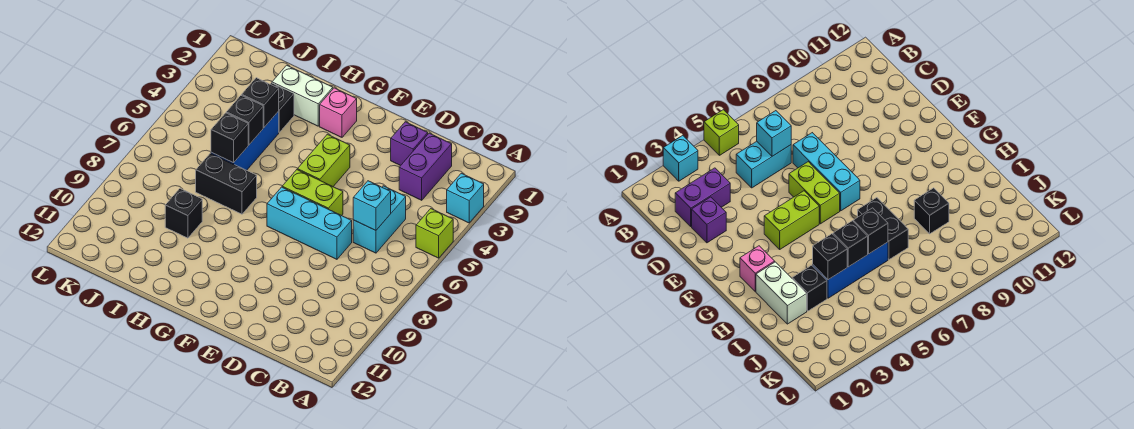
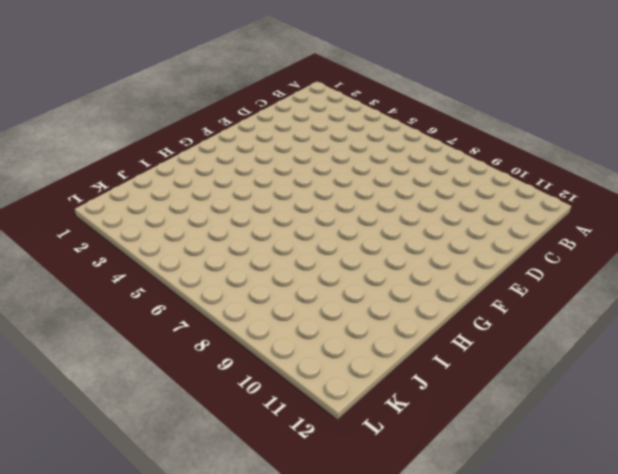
none -> cyan brick A3 level 1
none -> lime brick A5 level 1
none -> purple brick C2:C3 level 1

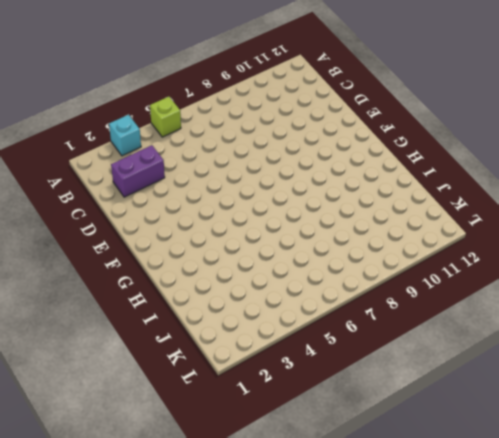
none -> cyan brick C5:C6 level 1
none -> purple brick D2 level 1
none -> cyan brick D7:F7 level 1

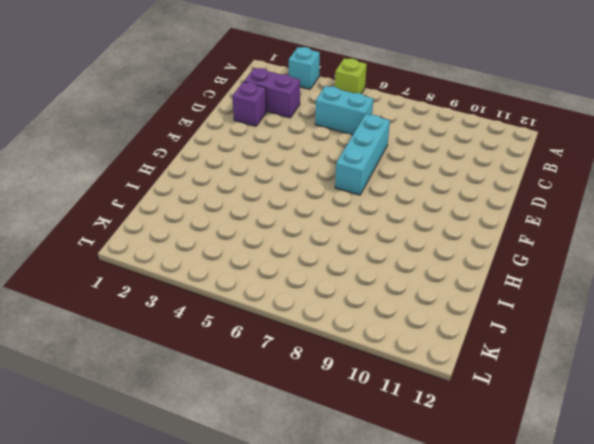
none -> lime brick E6:F6 level 1
none -> lime brick F4:F5 level 1
none -> pink brick G2 level 1

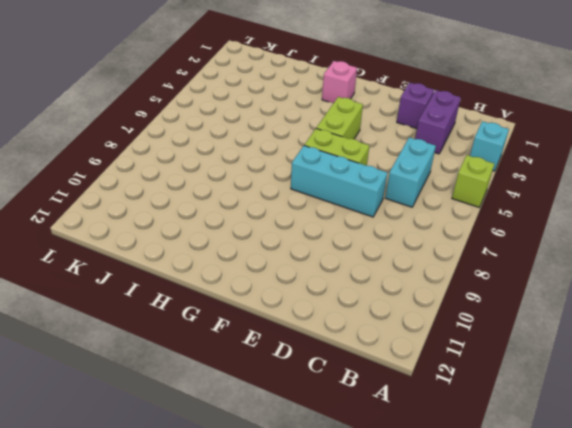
none -> white brick H2:I2 level 1
none -> black brick H7:I7 level 1
none -> black brick I3 level 1

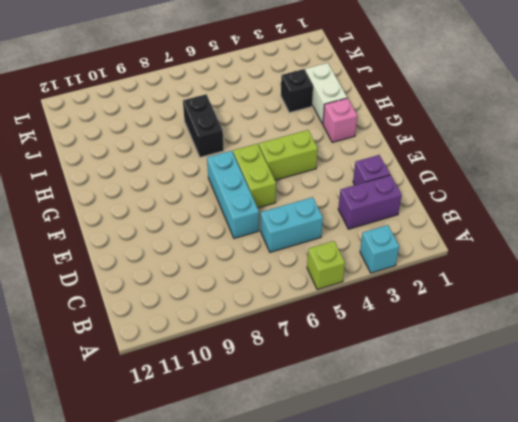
none -> blue brick I4:I6 level 1
none -> black brick I9 level 1
none -> cyan brick C6 level 2

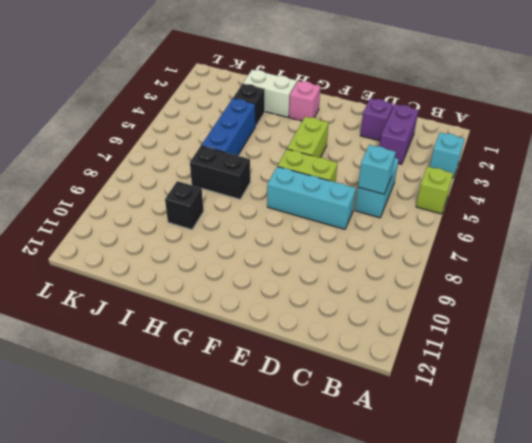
none -> black brick I4 level 2
none -> black brick I5 level 2
none -> black brick I6 level 2

